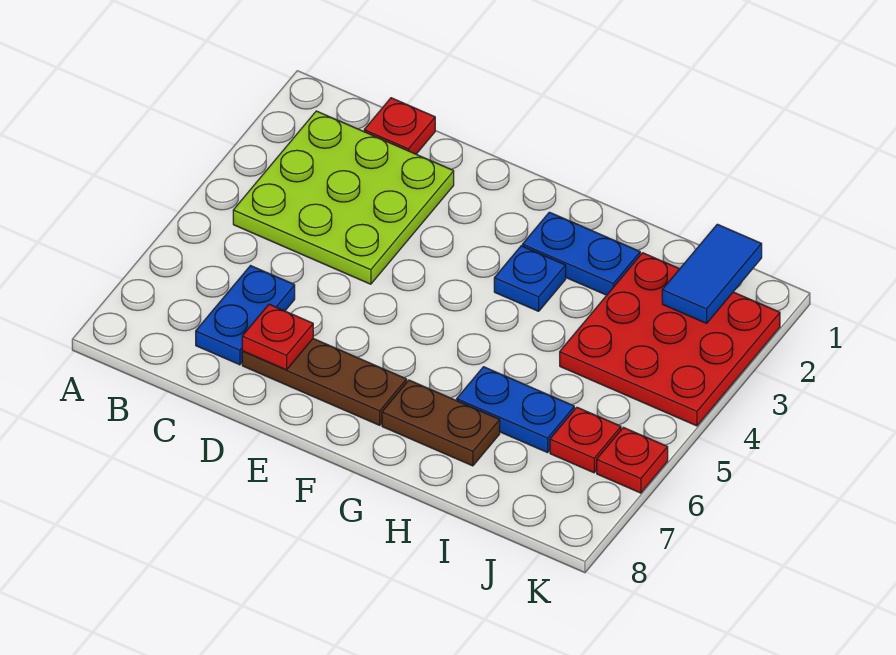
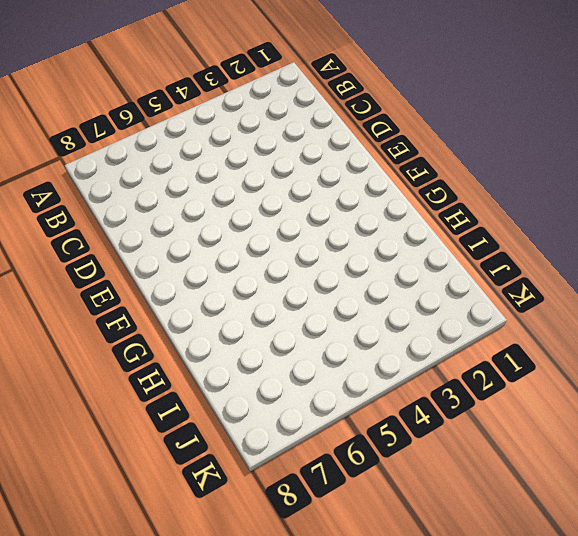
none -> lime plate B2:D4 level 1
none -> red plate C1 level 1
none -> blue plate C6:C7 level 1

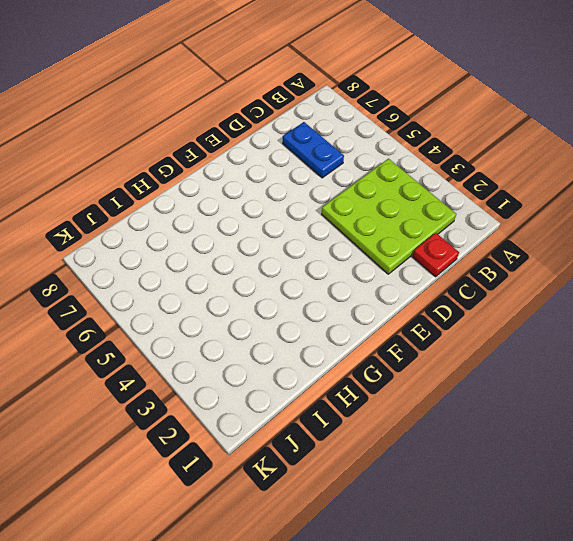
none -> brown plate D7:F7 level 1
none -> blue plate G2:H2 level 1
none -> blue plate G3 level 1

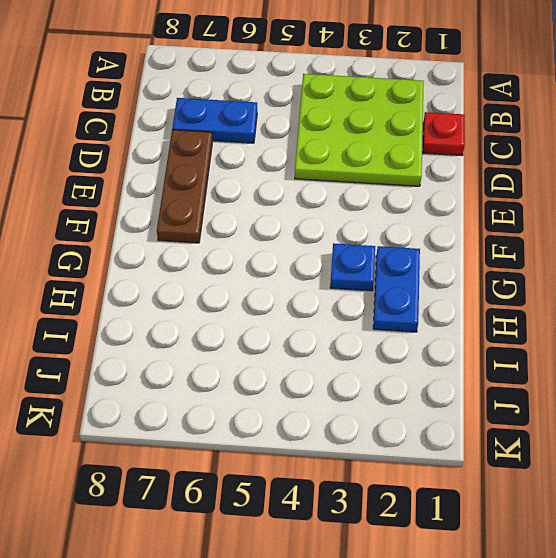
none -> brown plate G7:H7 level 1
none -> blue plate H6:I6 level 1
none -> red plate I2:K4 level 1

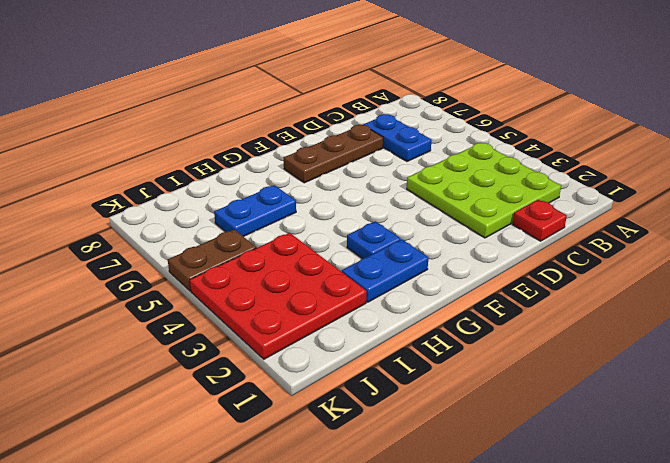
brown plate J5:K5 level 1 -> brown plate G7:H7 level 1
none -> red plate J6 level 1
none -> red plate K6 level 1
none -> red plate D7 level 2

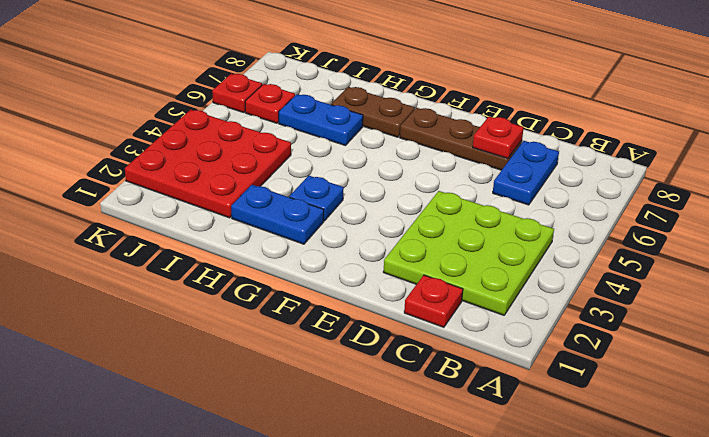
none -> blue tile J1:J2 level 2

